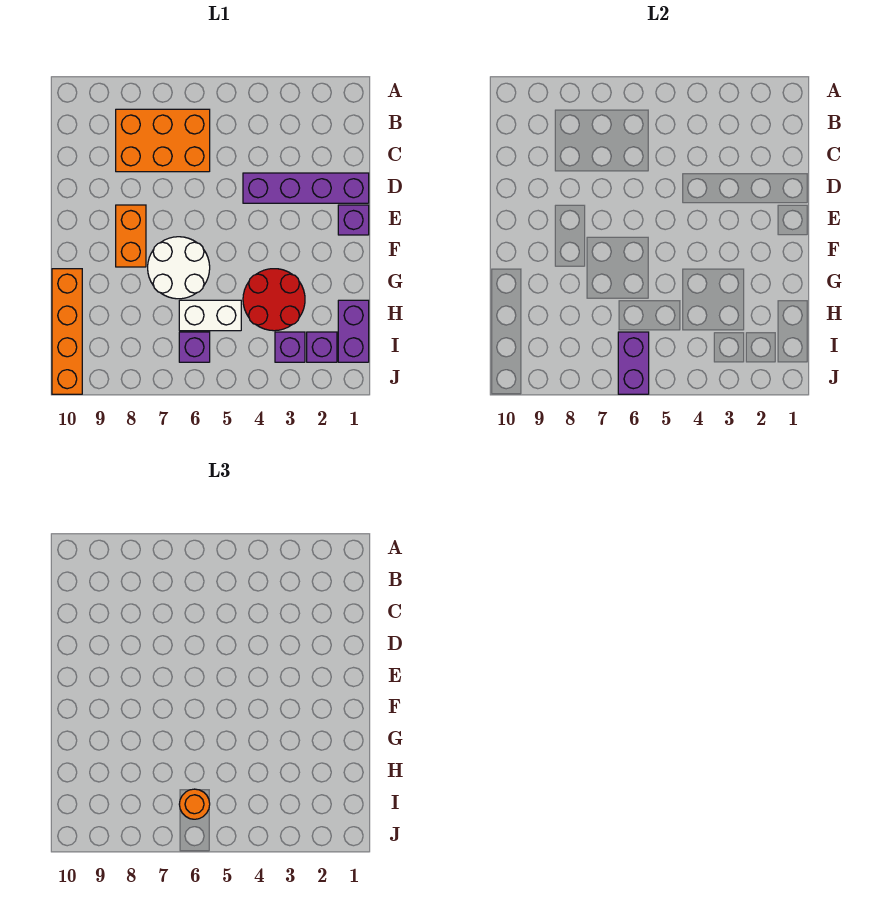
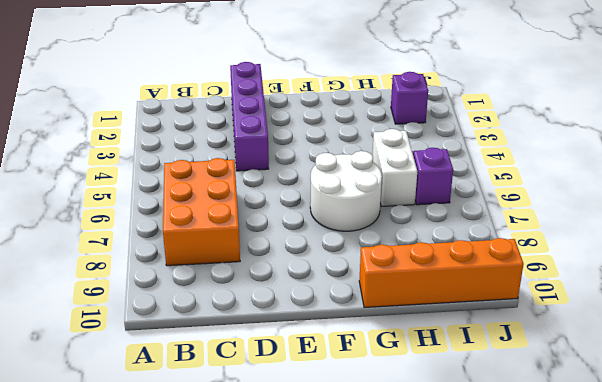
none -> purple brick E1 level 1
none -> orange brick E8:F8 level 1
none -> red round brick G3:H4 level 1

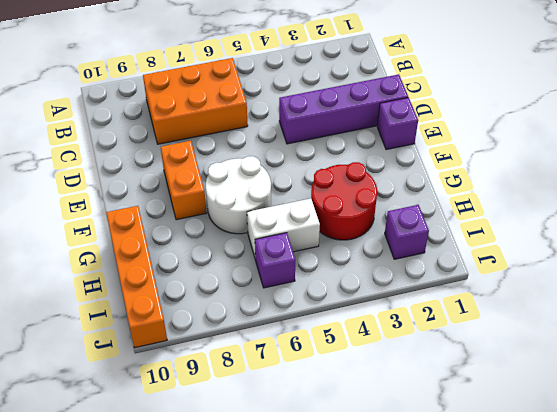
none -> purple brick H1:I1 level 1
none -> purple brick I3 level 1
none -> purple brick I6:J6 level 2

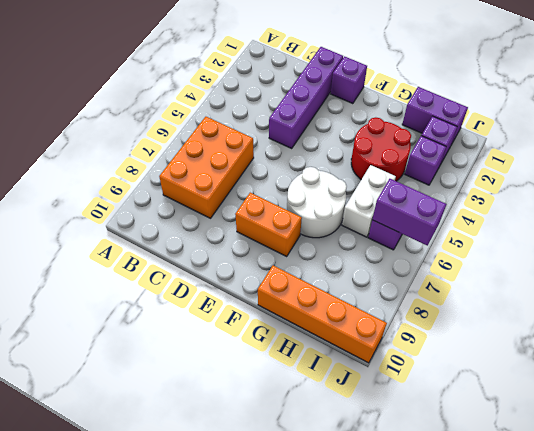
none -> orange round brick I6 level 3

